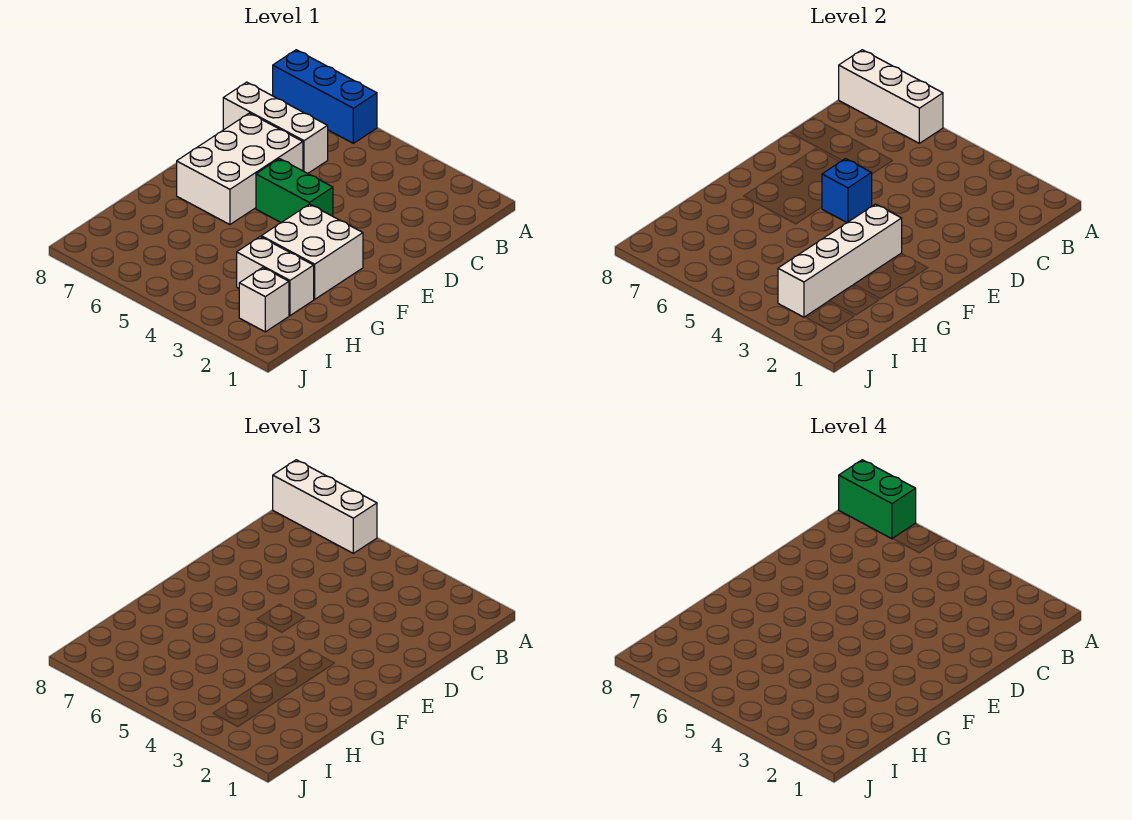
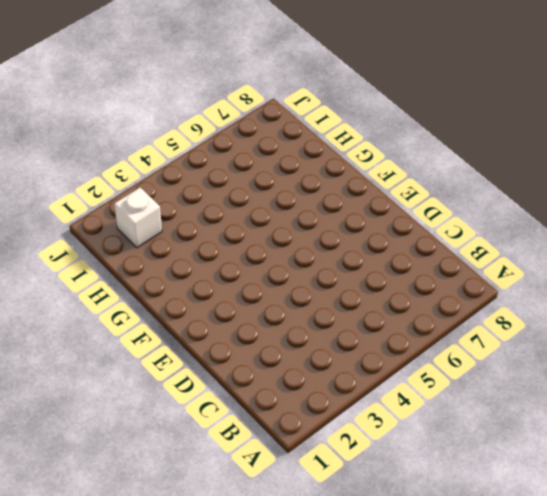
none -> blue brick A6:A8 level 1
none -> white brick C6:C8 level 1
none -> white brick D6:F7 level 1

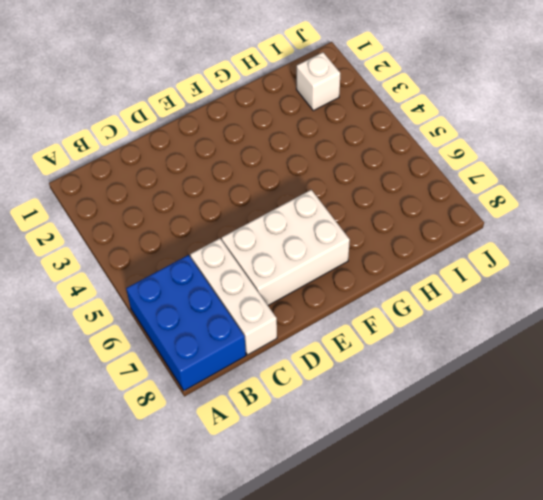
blue brick A6:B8 level 1 -> blue brick A6:A8 level 1
none -> green brick E4:E5 level 1
none -> white brick F2:G3 level 1
none -> white brick H2:H3 level 1

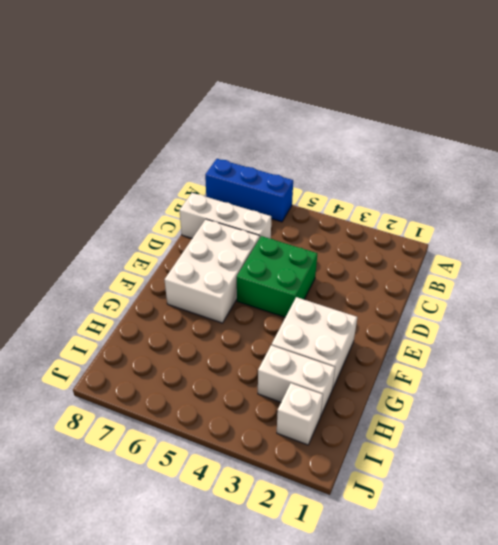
green brick D4:E5 level 1 -> green brick E4:E5 level 1
none -> white brick A6:A8 level 2
none -> blue brick E5 level 2
none -> white brick F3:I3 level 2

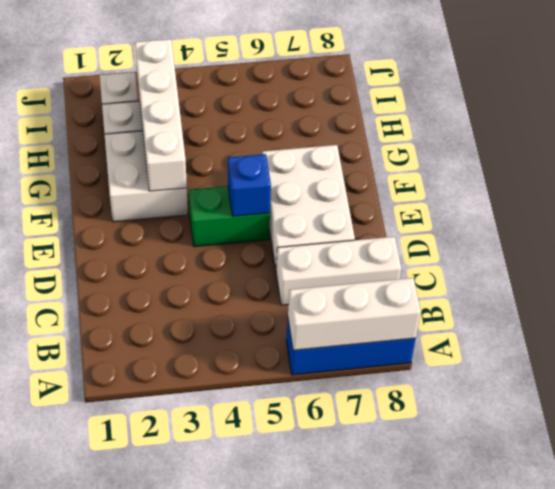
none -> white brick A6:A8 level 3
none -> green brick A7:A8 level 4

